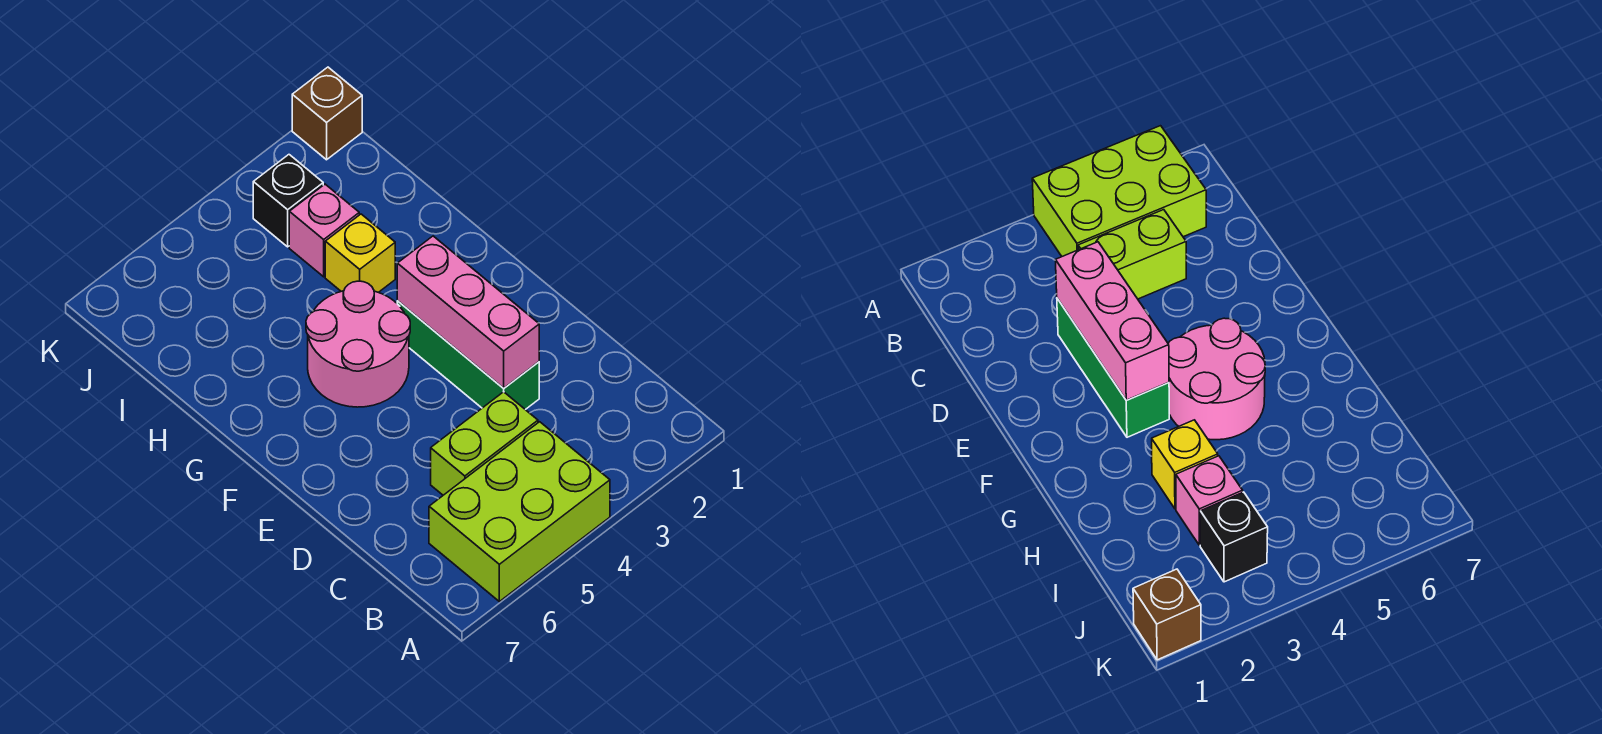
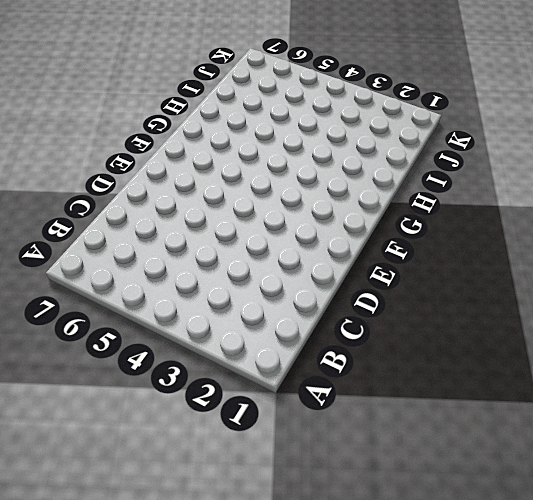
none -> lime brick A4:B6 level 1
none -> lime brick C4:C5 level 1

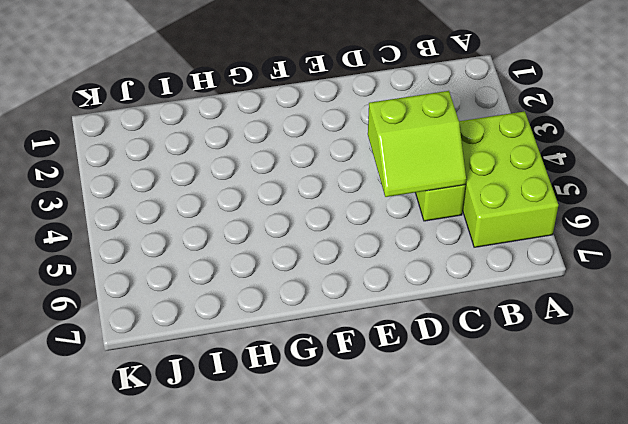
lime slope C4:D5 level 2 top 4 -> none
none -> green brick D3:F3 level 1
none -> pink round brick F4:G5 level 1

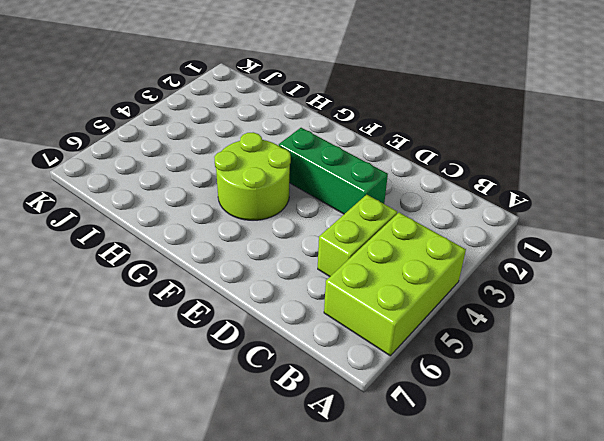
lime round brick F4:G5 level 1 -> pink round brick F4:G5 level 1
none -> yellow brick H3 level 1
none -> pink brick I3 level 1

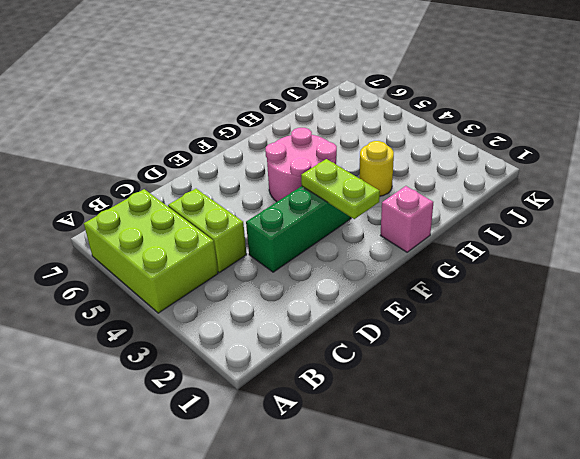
lime plate F2:F3 level 2 -> pink brick D3:F3 level 2
pink brick G1 level 1 -> pink brick I3 level 1
yellow round brick H3 level 1 -> yellow brick H3 level 1
none -> black brick J3 level 1
none -> brown brick K1 level 1

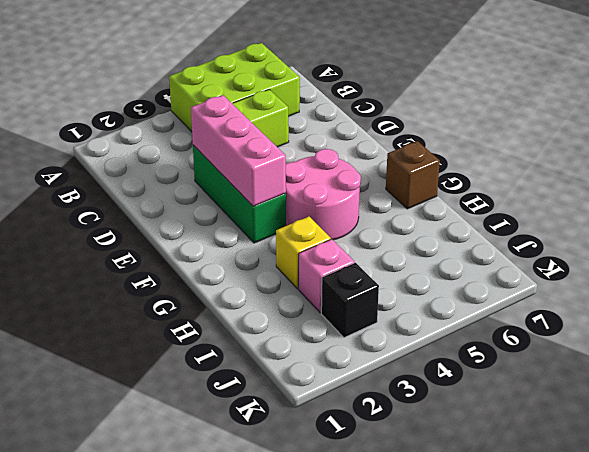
brown brick G7 level 1 -> brown brick K1 level 1

